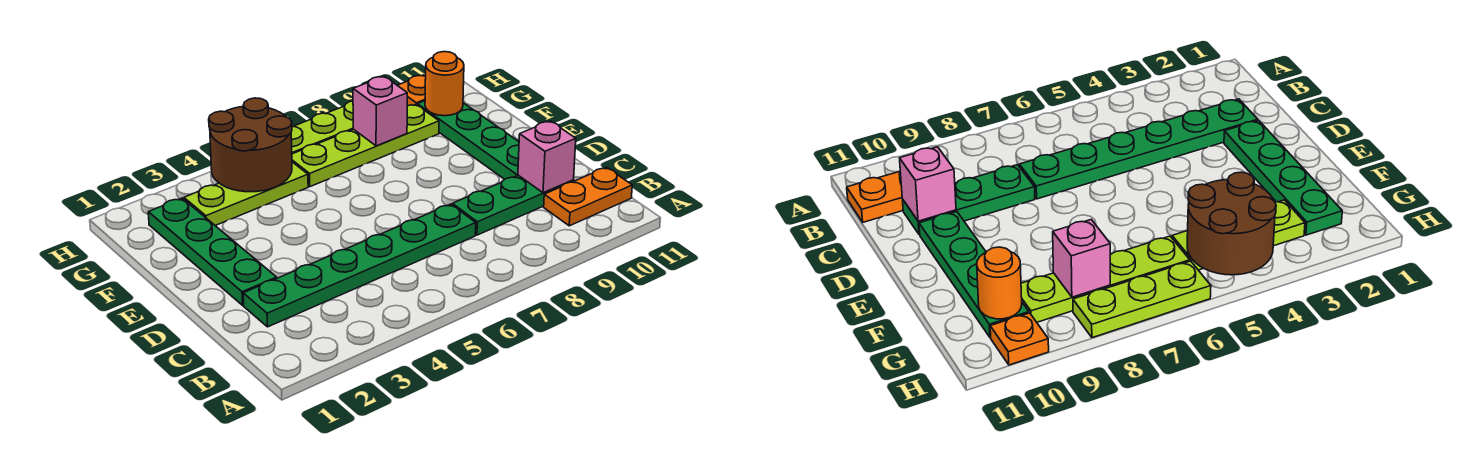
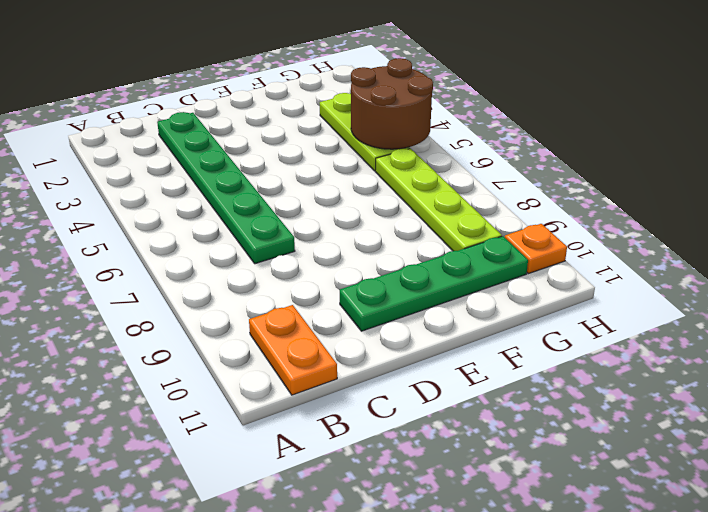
none -> green plate C8:C10 level 1
none -> green plate D2:G2 level 1
none -> lime plate H6:H8 level 1

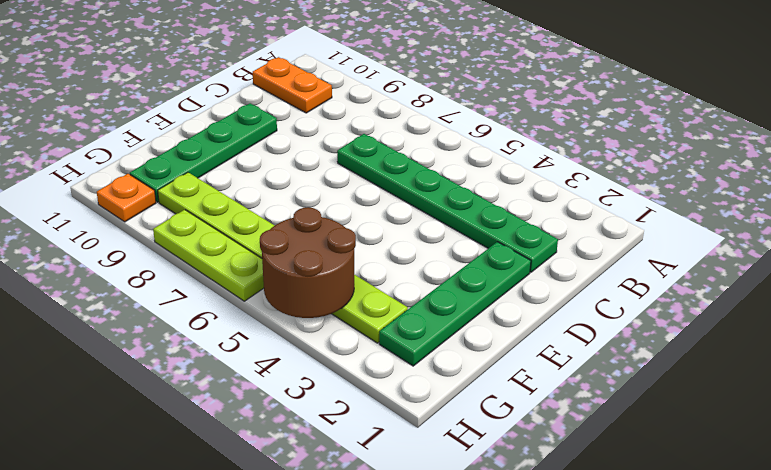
none -> green plate C8:C10 level 1
none -> pink brick C10 level 2
none -> pink brick G8 level 2

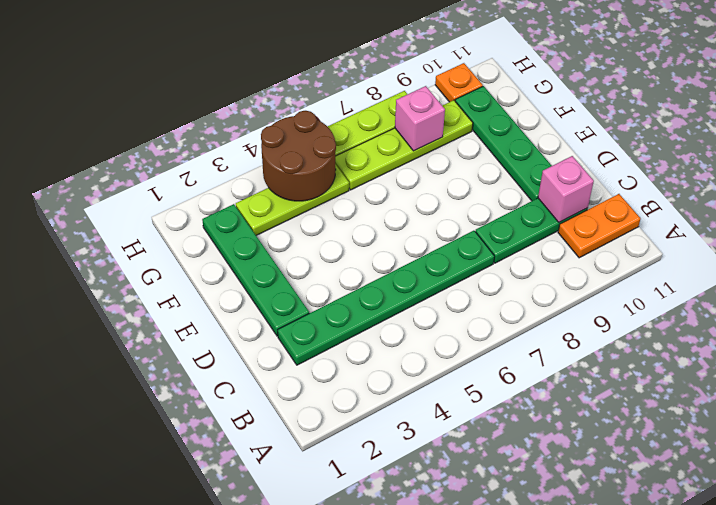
none -> orange round brick G10 level 2

